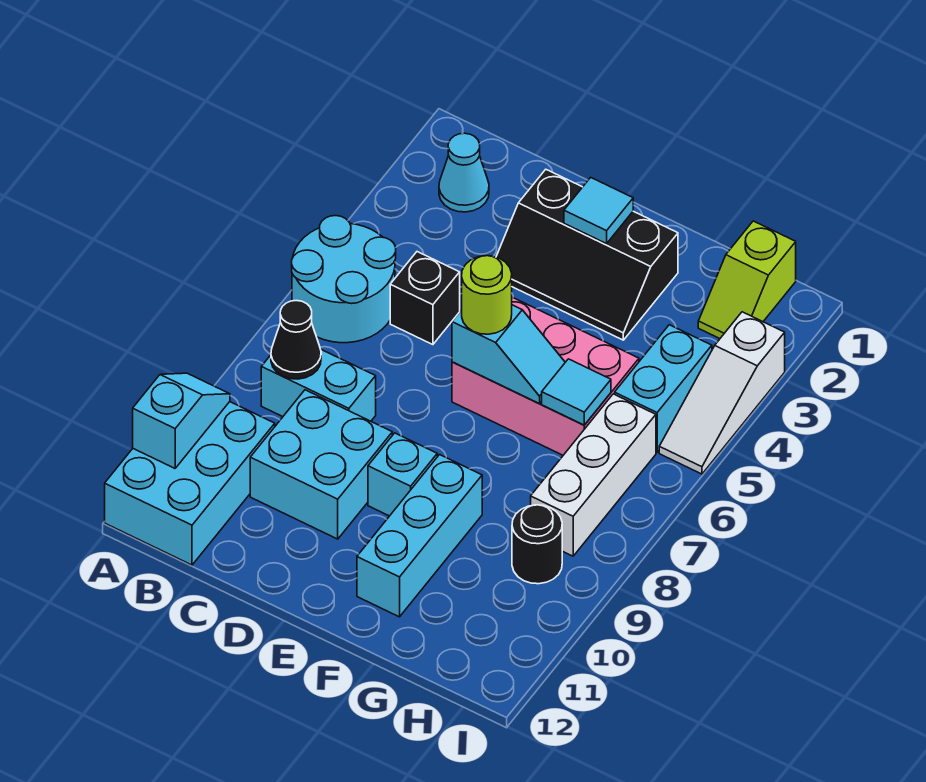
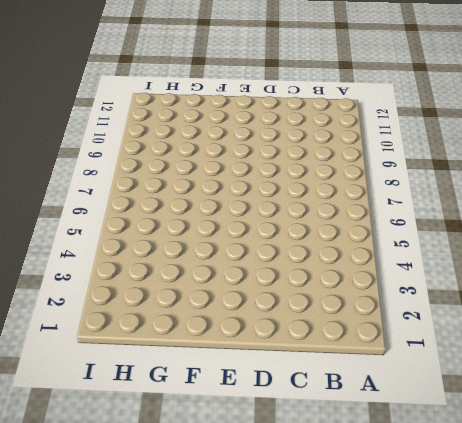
none -> cyan round brick A5:B6 level 1
none -> cyan brick A10:B12 level 1
none -> cyan cone B2 level 1

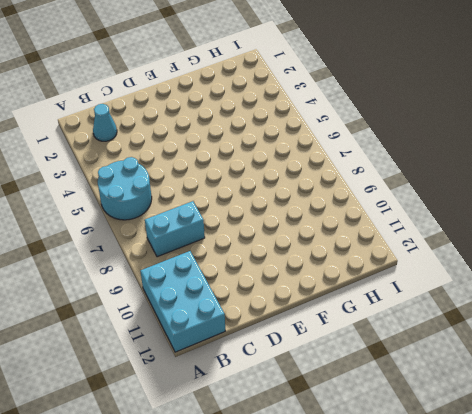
none -> black brick C5 level 1
none -> cyan brick C9:D10 level 1
none -> black slope D2:F3 level 1 top 2

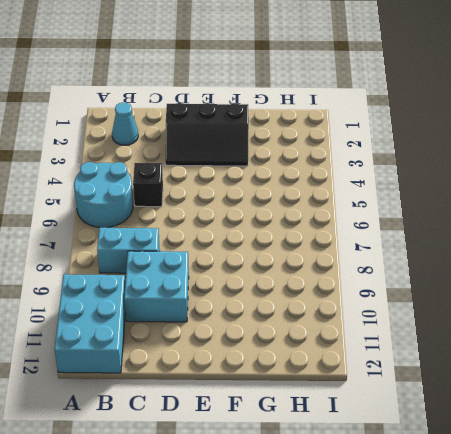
none -> pink brick E5:G6 level 1
none -> cyan brick E9 level 1
none -> cyan brick F9:F11 level 1

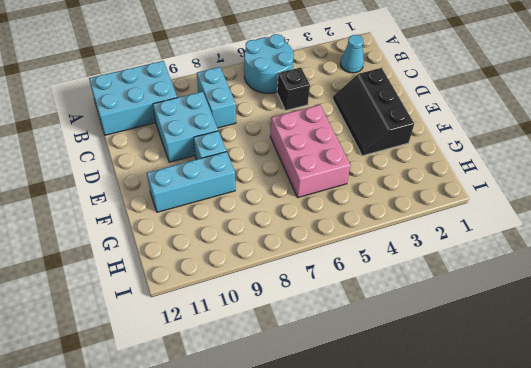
none -> lime slope H1:H2 level 1 top 1
none -> cyan brick H4:H5 level 1
none -> white brick H6:H8 level 1

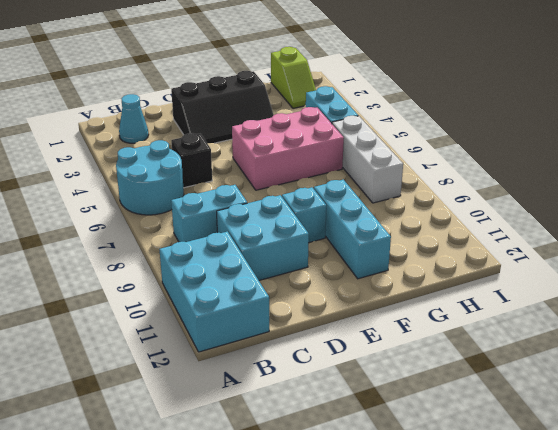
none -> black round brick H9 level 1
none -> white slope I3:I5 level 1 top 3
none -> cyan slope A10:A11 level 2 top 11

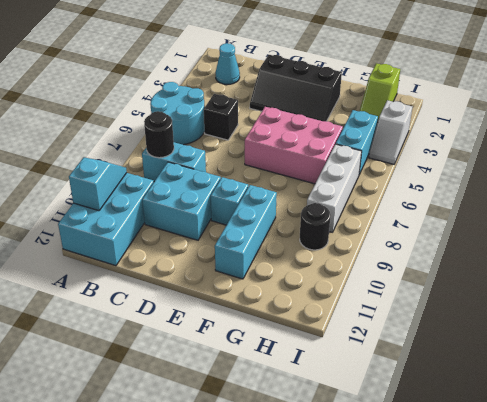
black round brick B8 level 2 -> black cone B8 level 2
white slope I3:I4 level 1 top 3 -> white slope I3:I5 level 1 top 3
none -> cyan tile E2 level 2
none -> cyan slope E6:F6 level 2 top E
none -> cyan tile G6 level 2

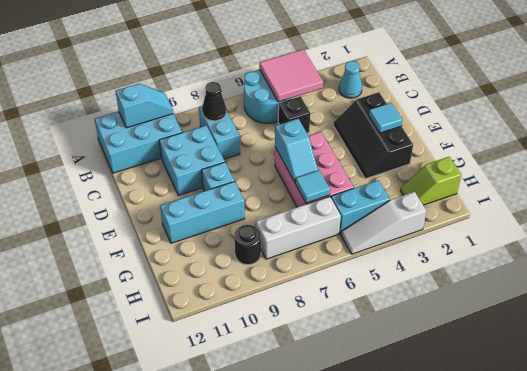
pink tile A4:B5 level 2 -> none
none -> lime round brick E6 level 3

